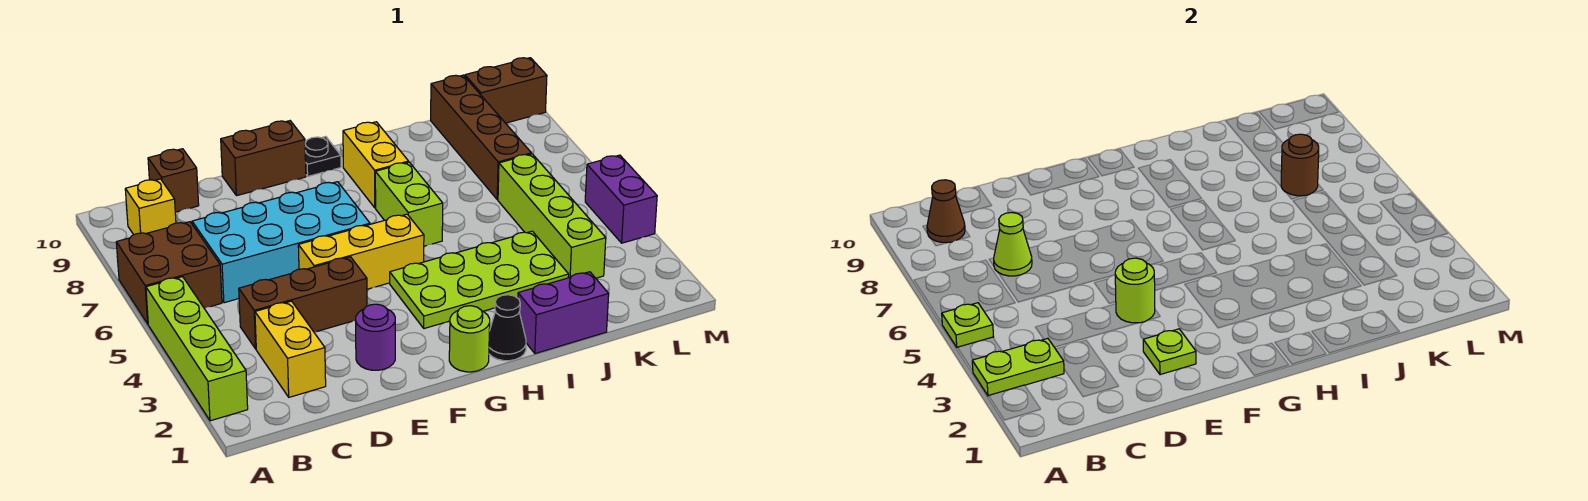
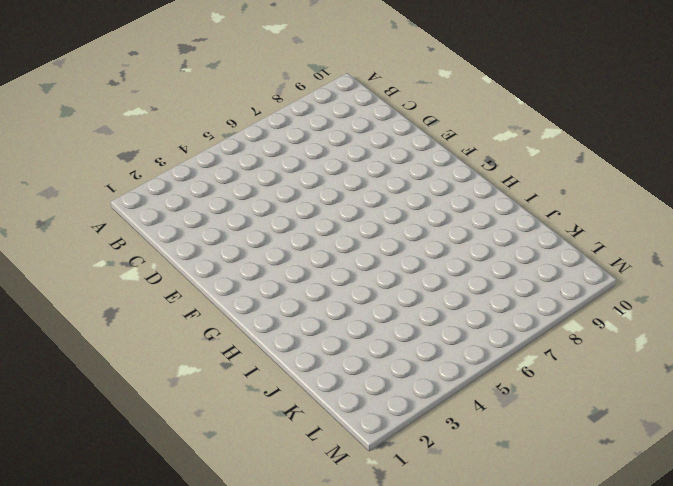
none -> lime brick A2:A5 level 1
none -> brown brick A6:B7 level 1
none -> yellow brick B9 level 1

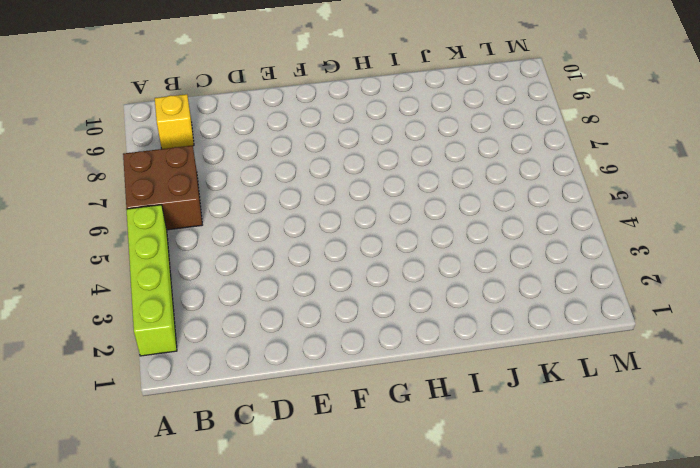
none -> yellow brick C2:C3 level 1
none -> brown brick C4:E4 level 1
none -> cyan brick C6:F7 level 1

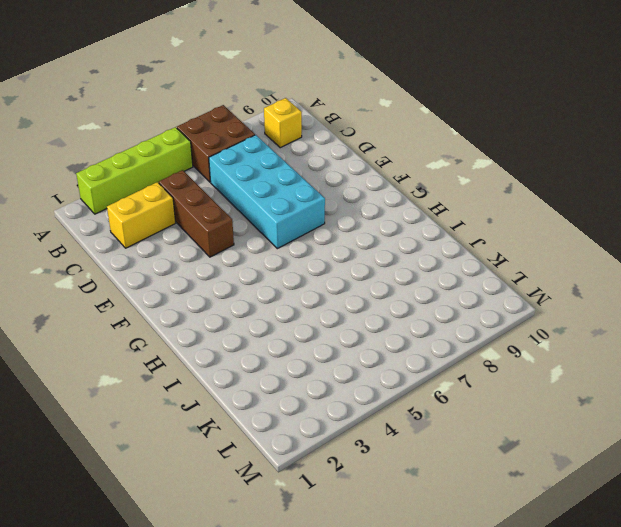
none -> brown brick C10 level 1
none -> purple round brick E2 level 1
none -> yellow brick E5:G5 level 1

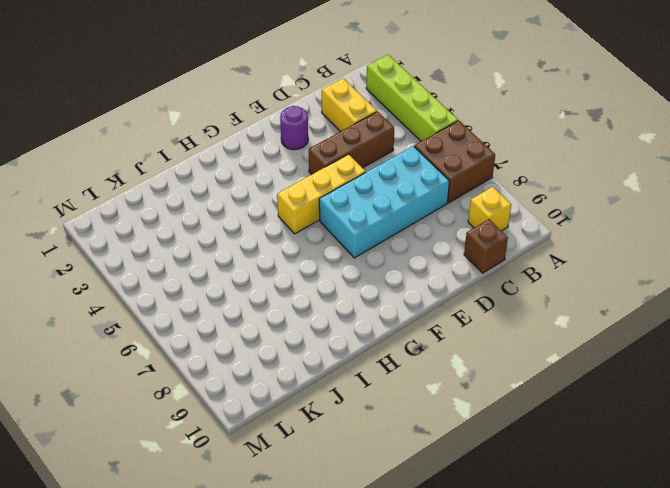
none -> brown brick E10:F10 level 1
none -> lime round brick G1 level 1
none -> lime plate G3:J4 level 1

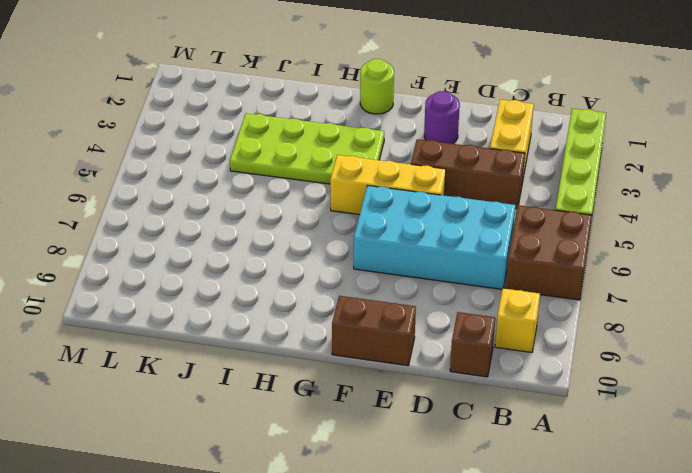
none -> black plate G10 level 1
none -> black cone H1 level 1
none -> lime brick H6:H7 level 1

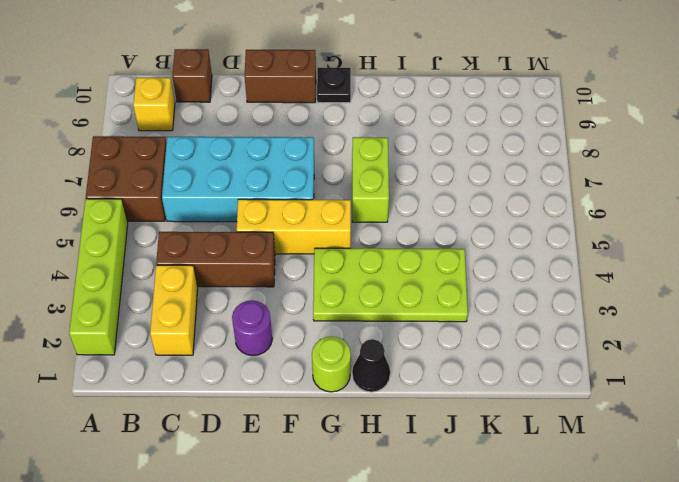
none -> yellow brick H8:H9 level 1
none -> purple brick I1:J1 level 1
none -> lime brick K3:K6 level 1

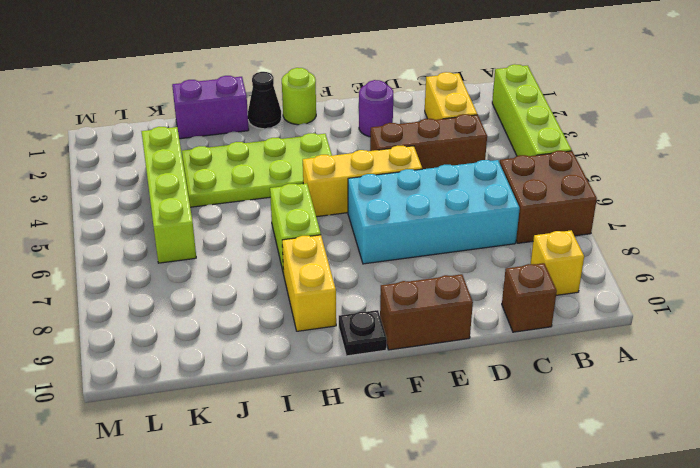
none -> brown brick K7:K10 level 1
none -> brown brick L10:M10 level 1
none -> purple brick M4:M5 level 1

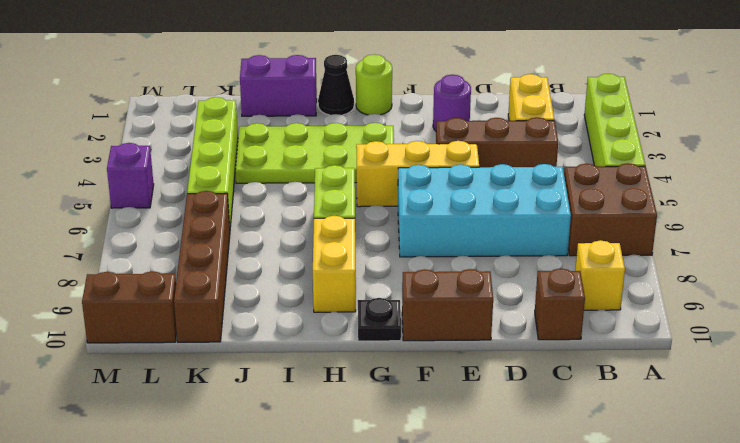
purple brick M5 level 1 -> purple brick M4:M5 level 1
none -> lime plate A3:B3 level 2
none -> lime plate A5 level 2
none -> brown cone B9 level 2

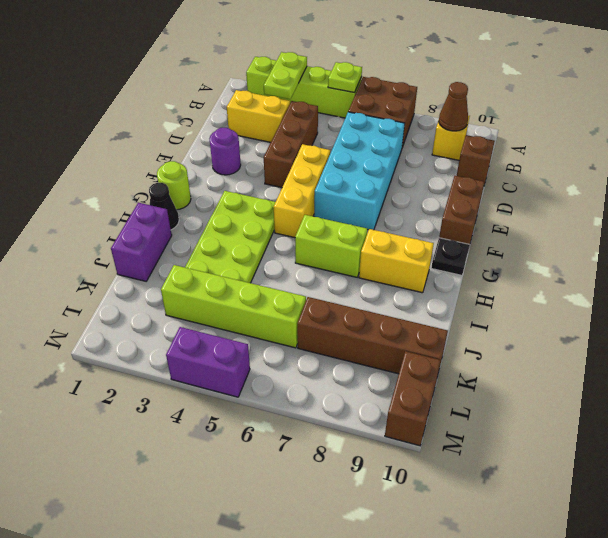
none -> lime cone C7 level 2
none -> lime plate E2 level 2
none -> lime round brick E4 level 2

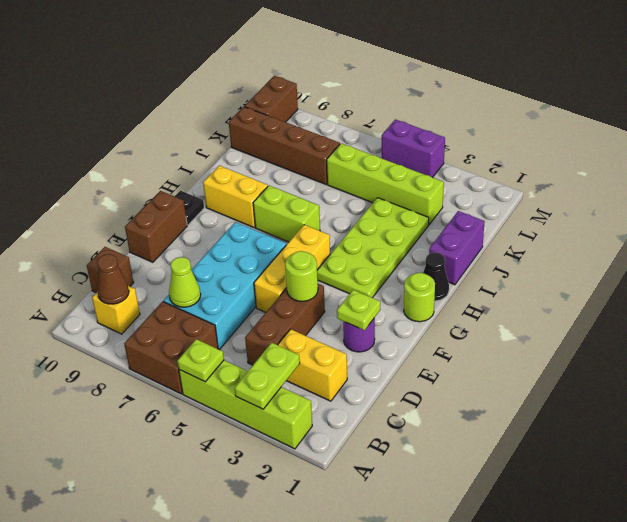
none -> brown round brick K7 level 2

